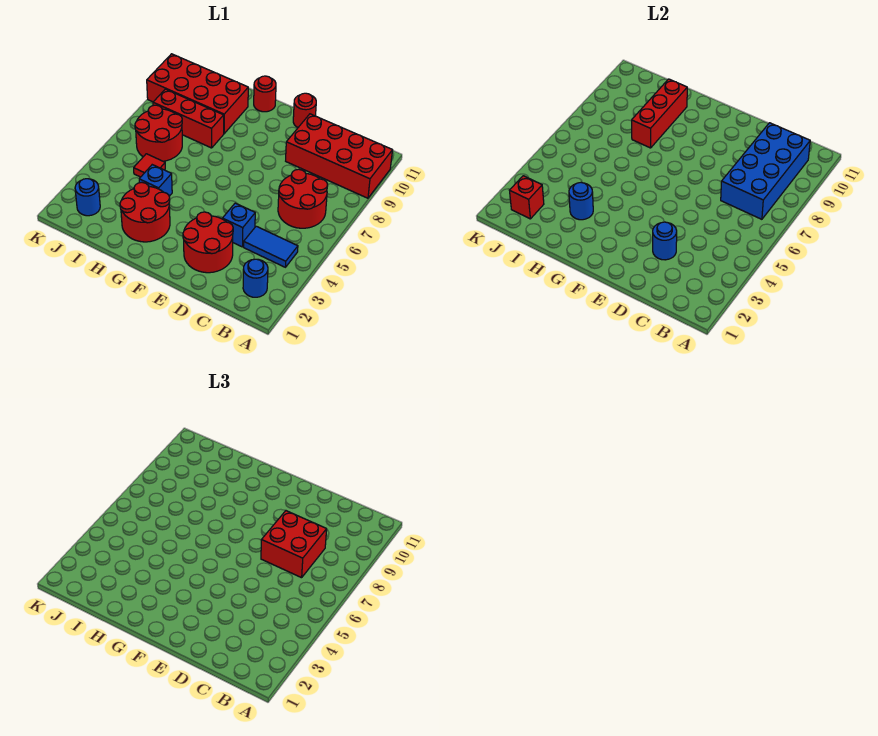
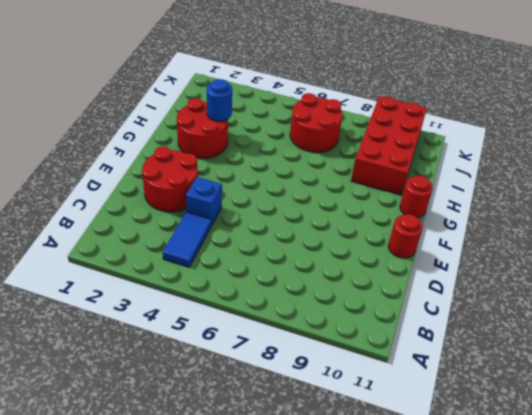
none -> red brick A9:D10 level 1
none -> blue round brick B2 level 1
none -> red round brick B6:C7 level 1

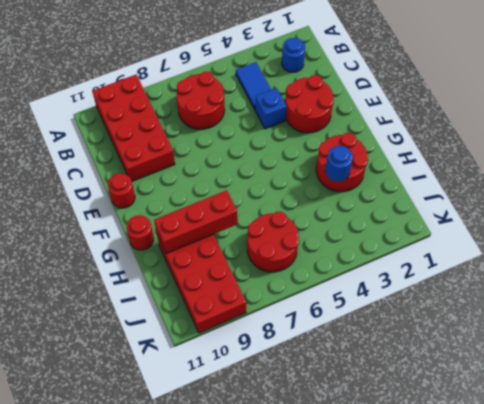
none -> blue brick H4 level 1
none -> red brick H8:J8 level 1
none -> red tile I5 level 1

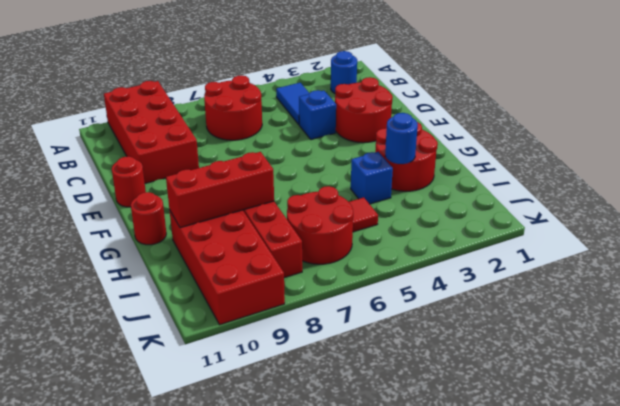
none -> blue round brick J2 level 1
none -> blue brick B7:C10 level 2
none -> blue round brick D3 level 2

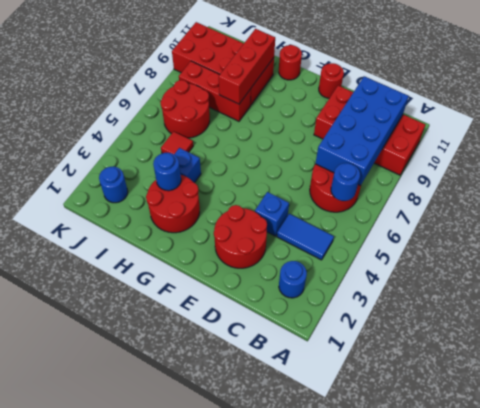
blue round brick B6 level 2 -> blue round brick D3 level 2
none -> red brick J2 level 2
none -> red brick C7:D8 level 3

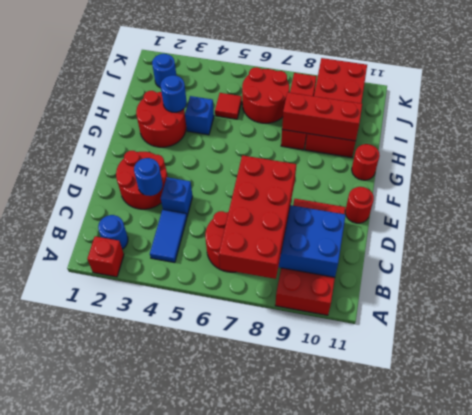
red brick A2 level 1 -> red brick J2 level 2
red brick A7:D8 level 3 -> red brick C7:D8 level 3

